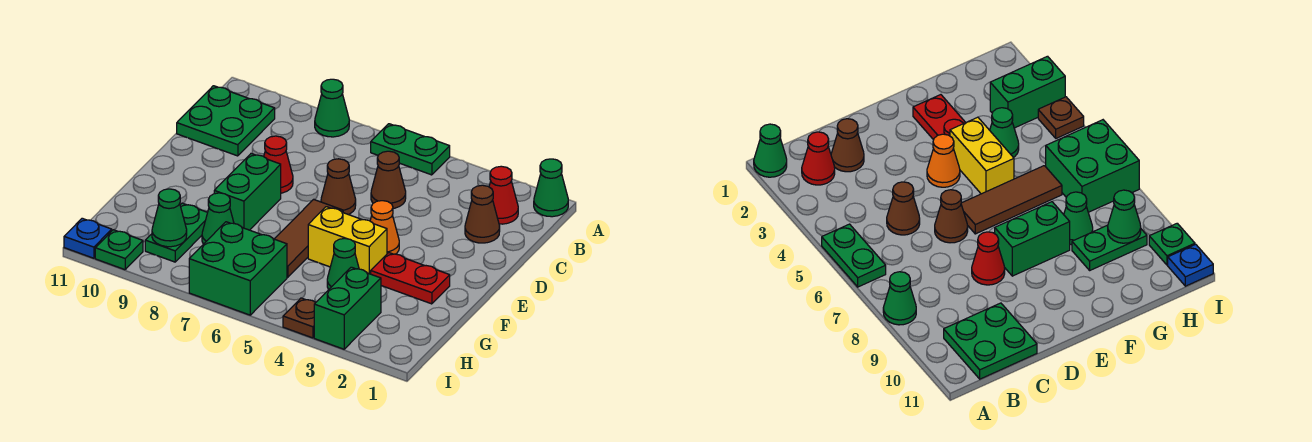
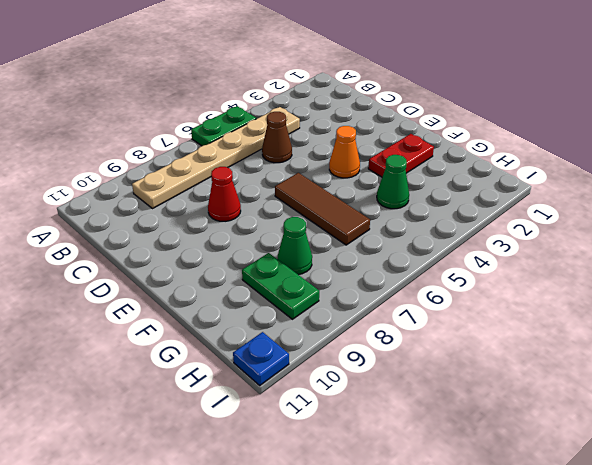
tan plate B4:B9 level 1 -> none
none -> green cone A1 level 1
none -> green cone A8 level 1
none -> red cone B2 level 1

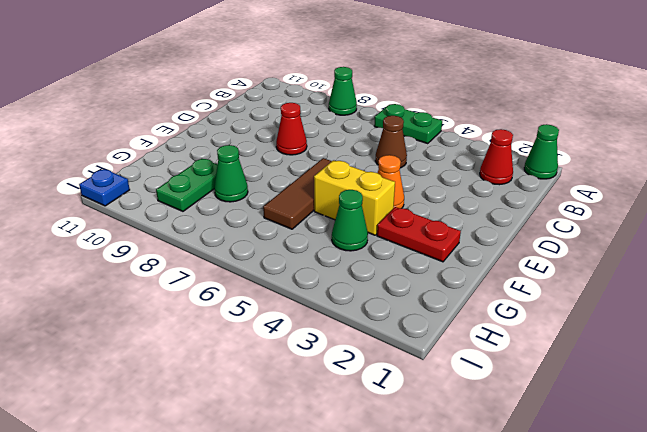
none -> green plate B10:C11 level 1
none -> brown cone C2 level 1
none -> brown cone D6 level 1

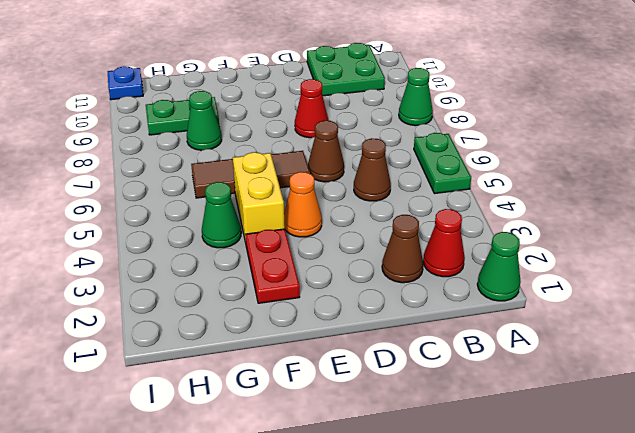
none -> green brick E8:F8 level 1
none -> green brick H3:I3 level 1
none -> green brick H6:I7 level 1

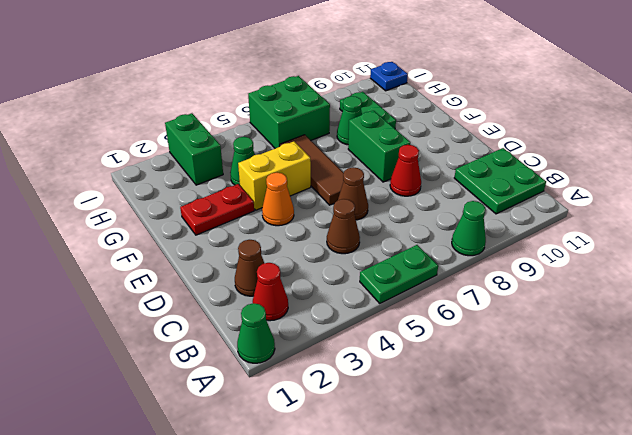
none -> brown plate I4 level 1
none -> green plate I10 level 1
none -> green cone H9 level 2

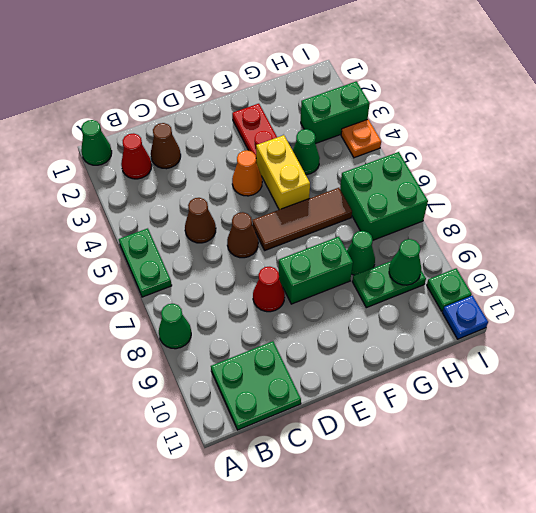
orange plate I4 level 1 -> brown plate I4 level 1

